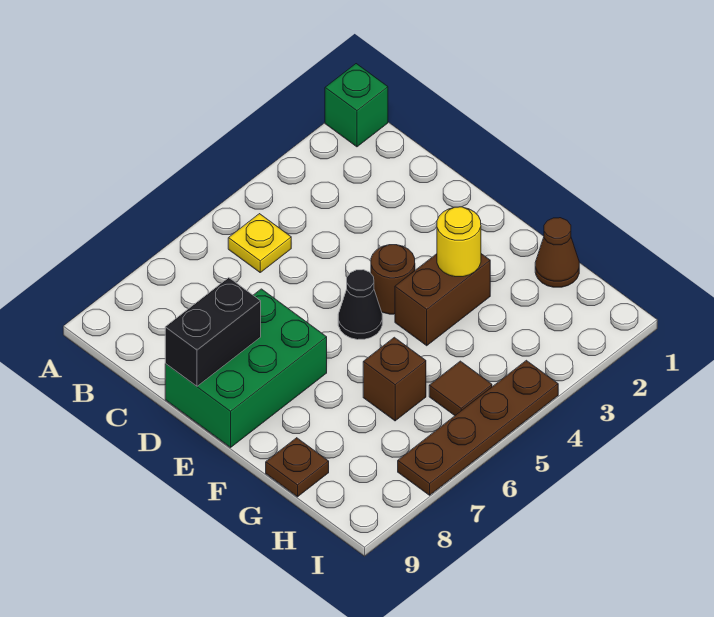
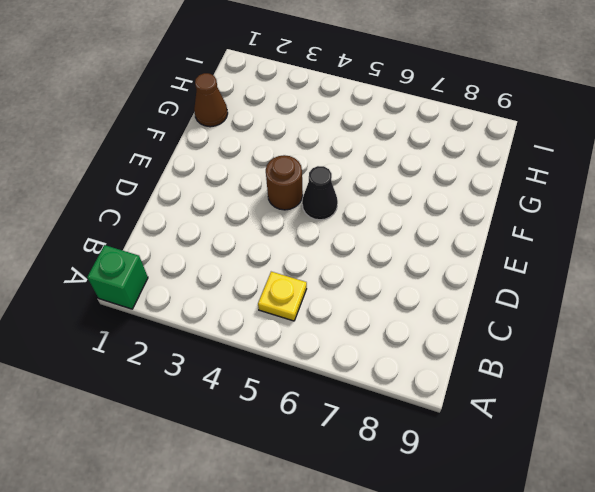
none -> green brick D7:E9 level 1
none -> brown brick F3:F4 level 1
none -> brown brick G6 level 1

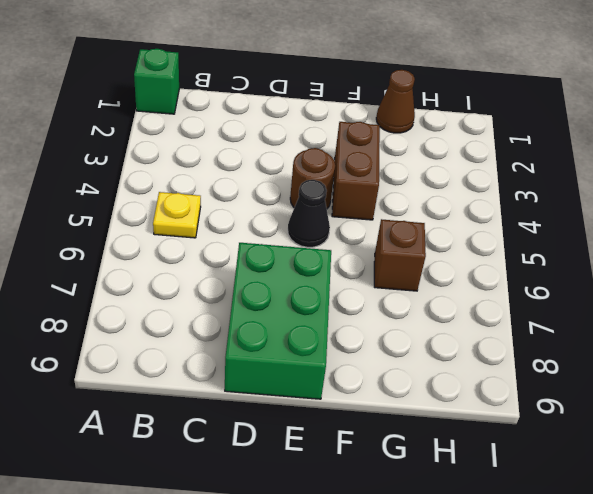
none -> brown plate G9 level 1
none -> brown tile H5 level 1
none -> brown plate I4:I7 level 1

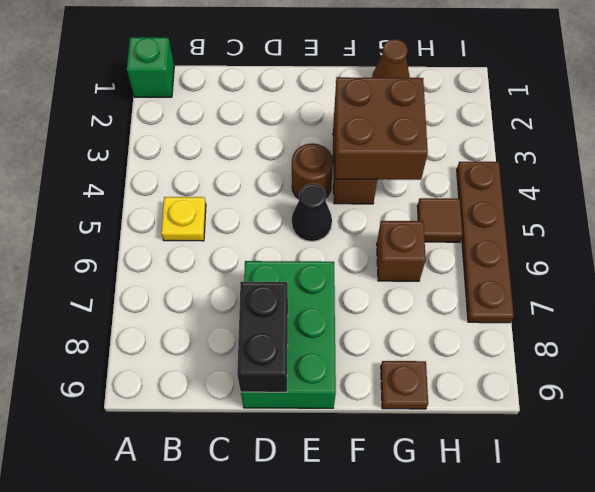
brown brick F3:G4 level 2 -> yellow round brick F3 level 2

